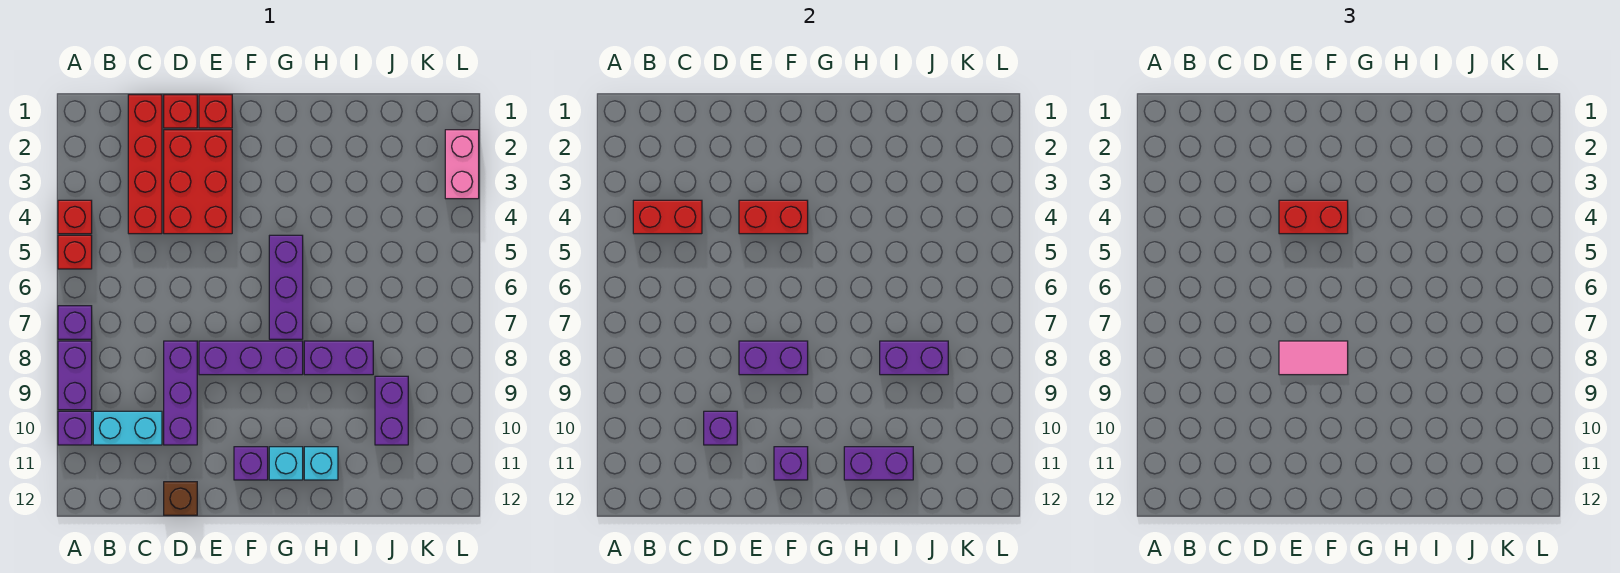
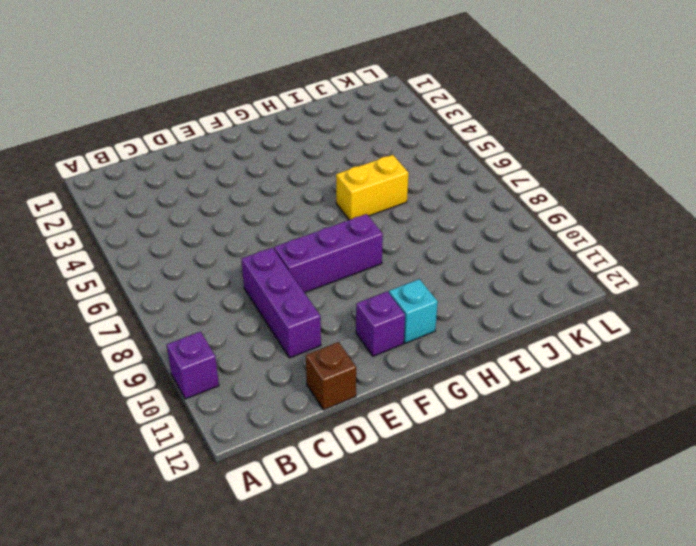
yellow brick H6:I6 level 1 -> none
none -> red brick A4 level 1
none -> red brick A5 level 1
none -> purple brick A7 level 1

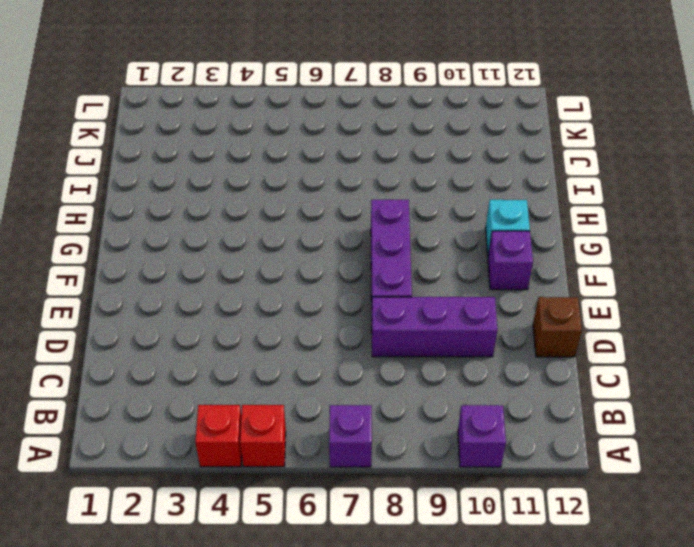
none -> purple brick A8:A9 level 1
none -> cyan brick B10:C10 level 1
none -> red brick C1:C4 level 1

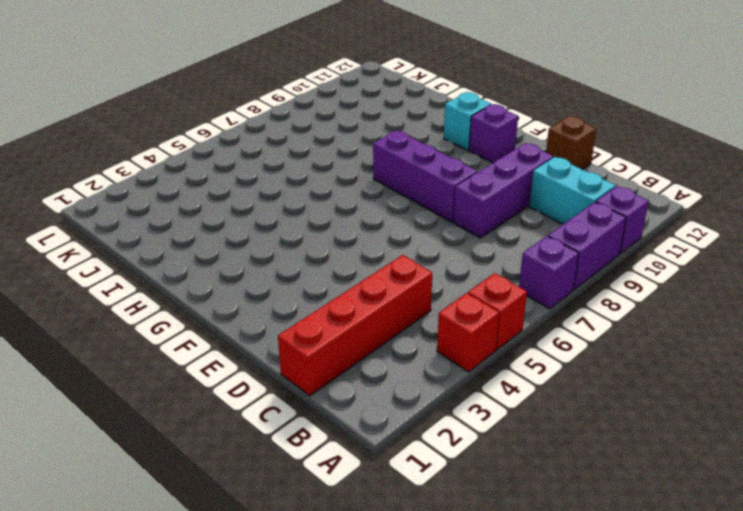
none -> red brick D1 level 1
none -> red brick D2:E4 level 1
none -> red brick E1 level 1

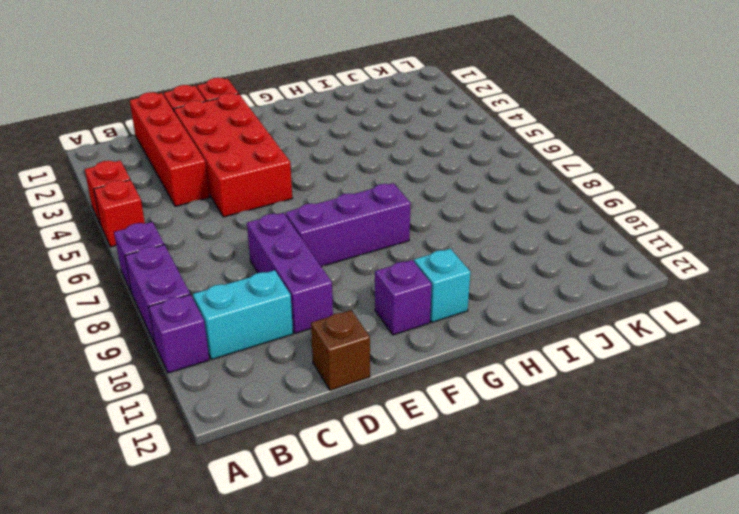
red brick D2:E5 level 1 -> red brick D2:E4 level 1
none -> purple brick G5:G7 level 1
none -> purple brick H8:I8 level 1
none -> cyan brick H11 level 1

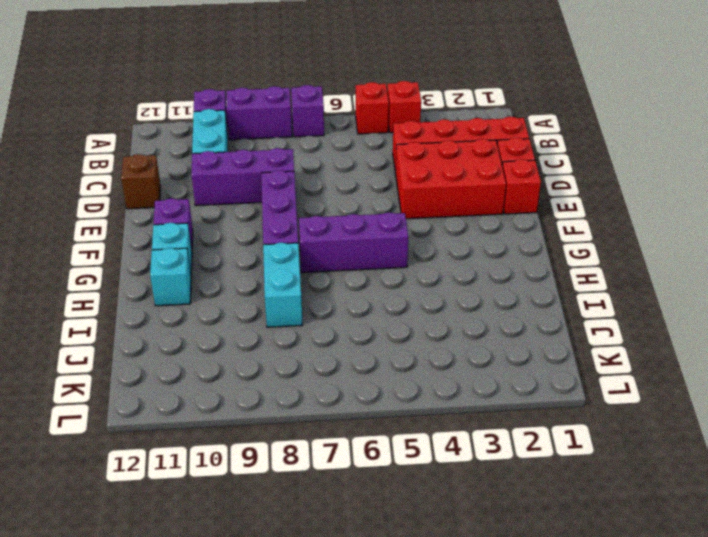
cyan brick H8:I8 level 1 -> purple brick H8:I8 level 1
none -> purple brick J9:J10 level 1
none -> pink brick L2:L3 level 1
none -> red brick B4:C4 level 2

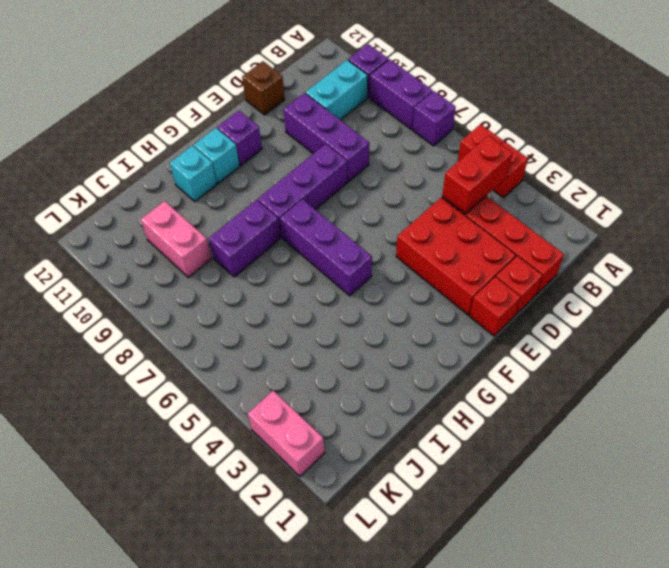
pink brick J9:J10 level 1 -> purple brick J9:J10 level 1
none -> purple brick D10 level 2
none -> red brick E4:F4 level 2
none -> purple brick E8:F8 level 2

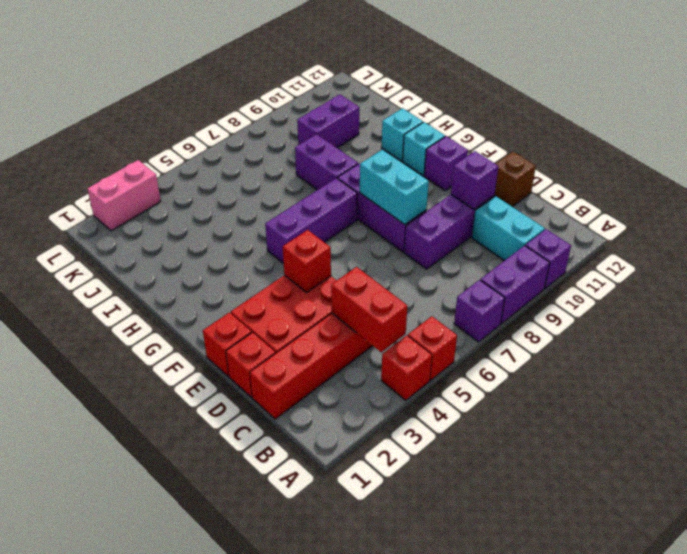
red brick E4 level 2 -> red brick E4:F4 level 2
cyan brick E8:F8 level 2 -> purple brick E8:F8 level 2
none -> purple brick F11 level 2
none -> purple brick H11:I11 level 2
none -> purple brick I8:J8 level 2

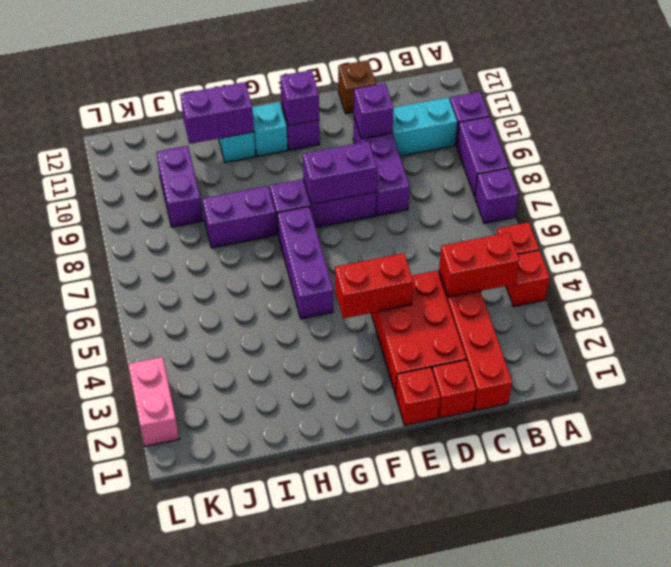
none -> purple brick I8:J8 level 2
none -> red brick E4:F4 level 3
none -> pink tile E8:F8 level 3

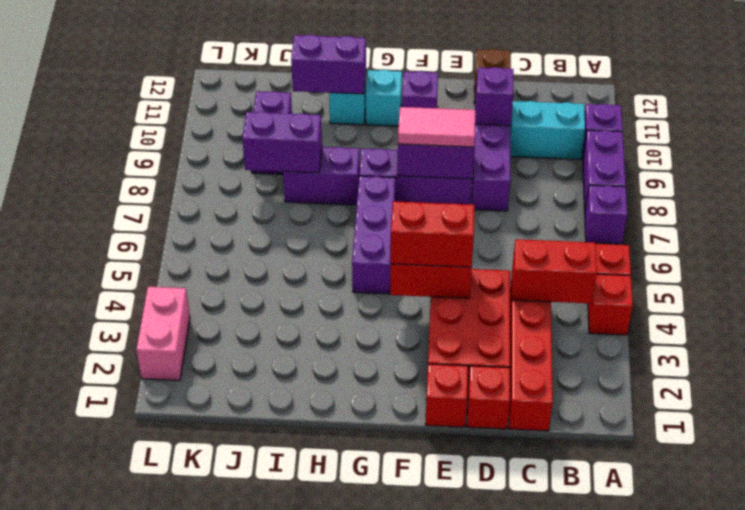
none -> purple brick F11 level 2

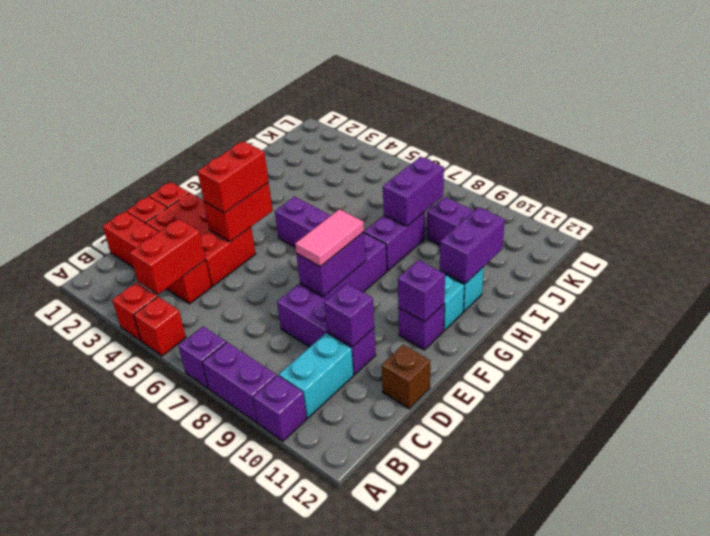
none -> pink brick L2:L3 level 1

